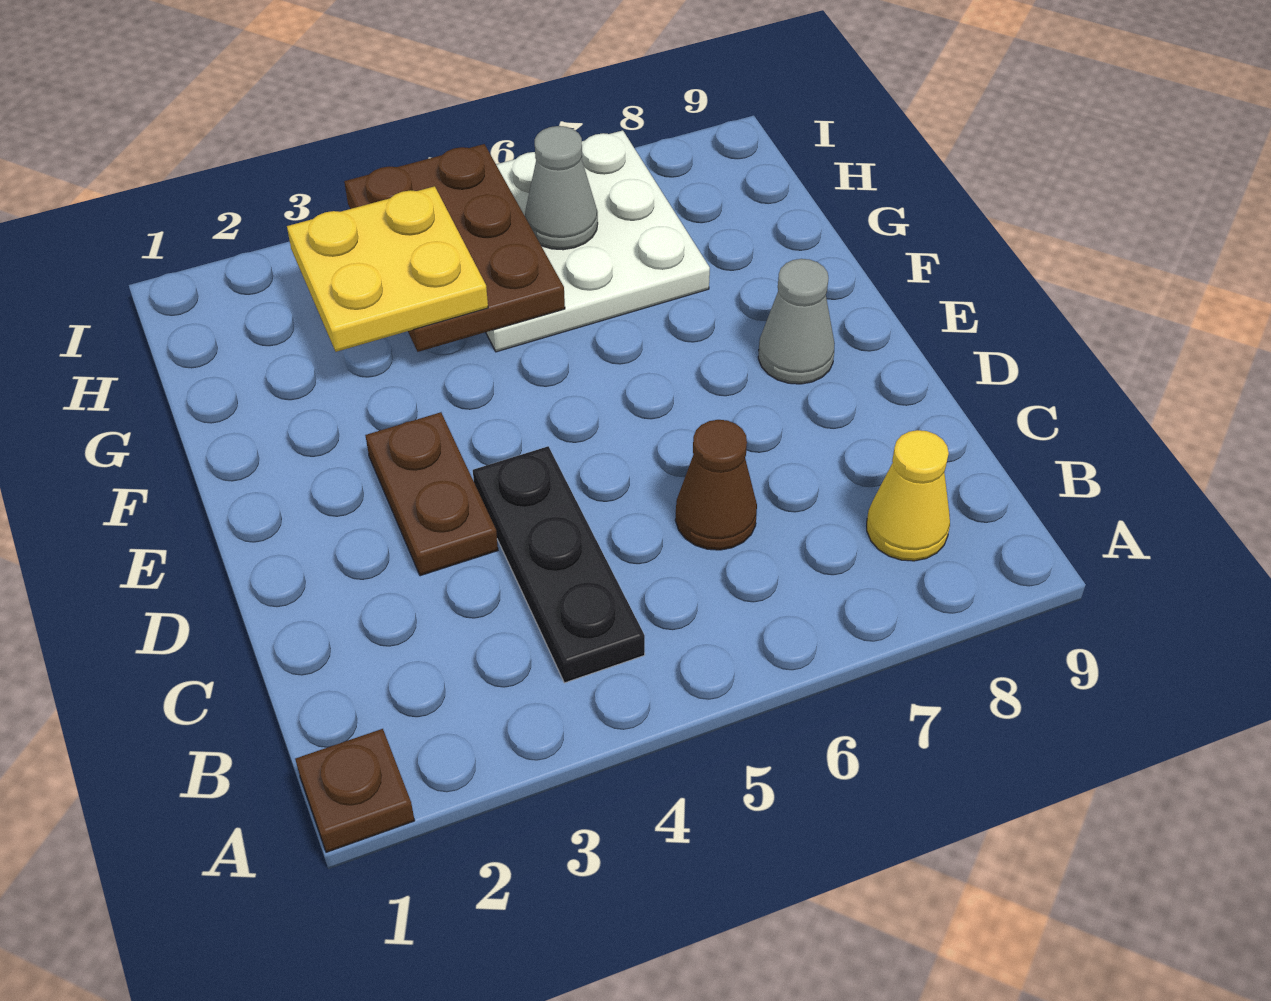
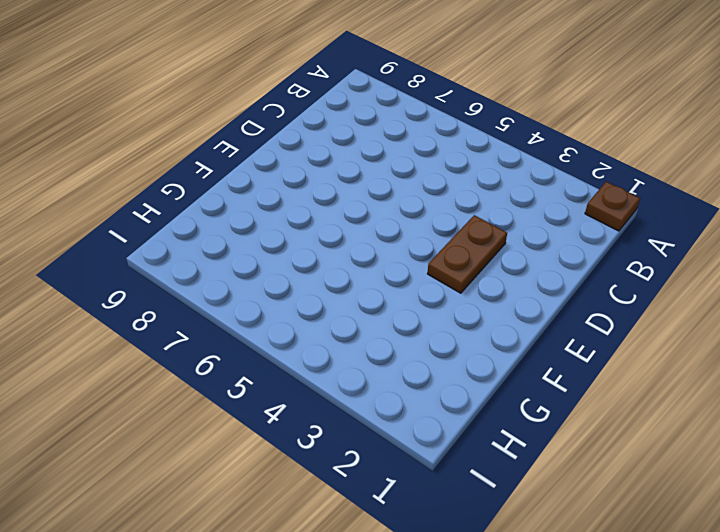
none -> black plate B4:D4 level 1
none -> yellow cone B8 level 1

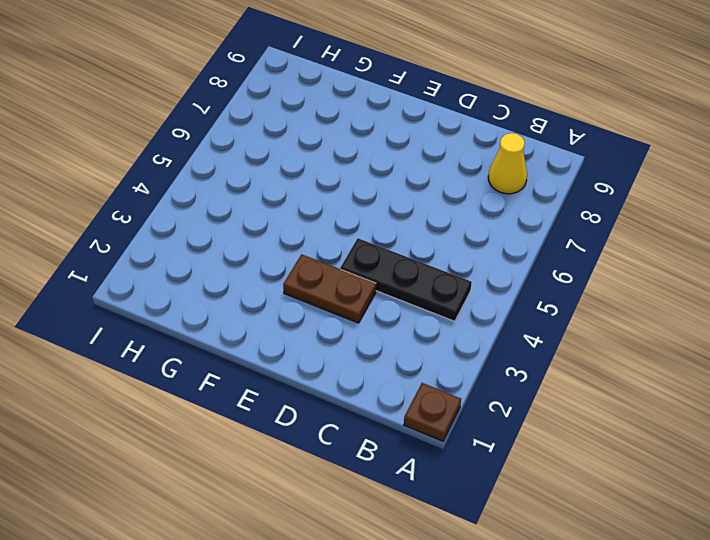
none -> brown cone C6 level 1
none -> grey cone E8 level 1

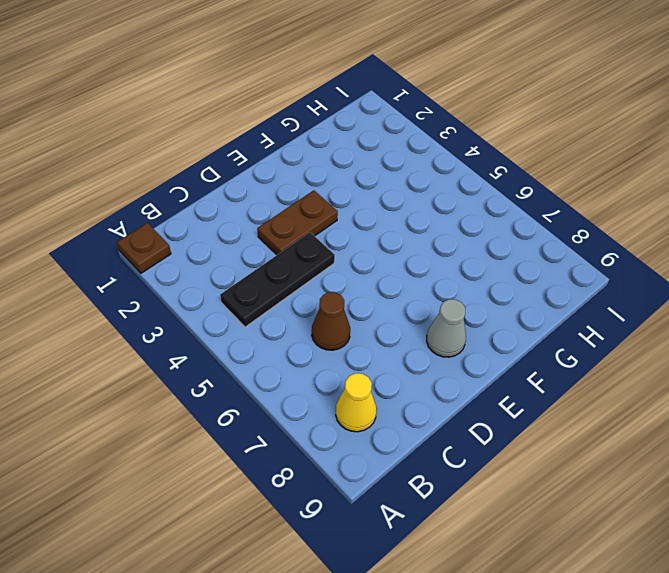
none -> white plate G5:I7 level 1
none -> brown plate G4:I5 level 2

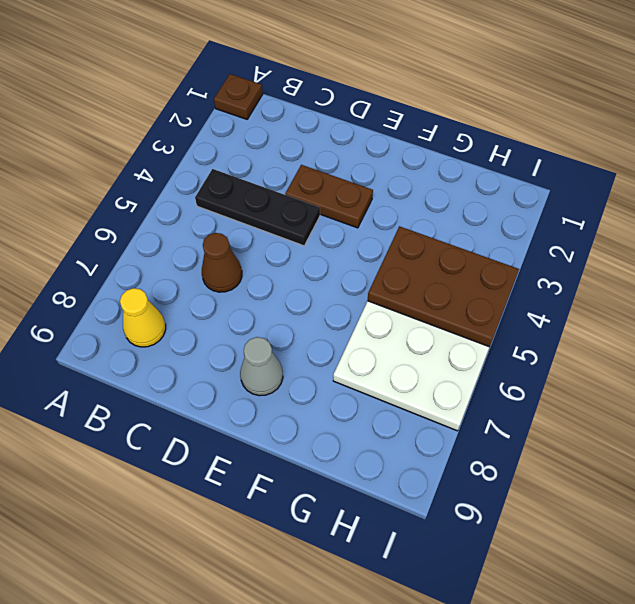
none -> grey cone H6 level 2
none -> yellow plate G3:H4 level 3

